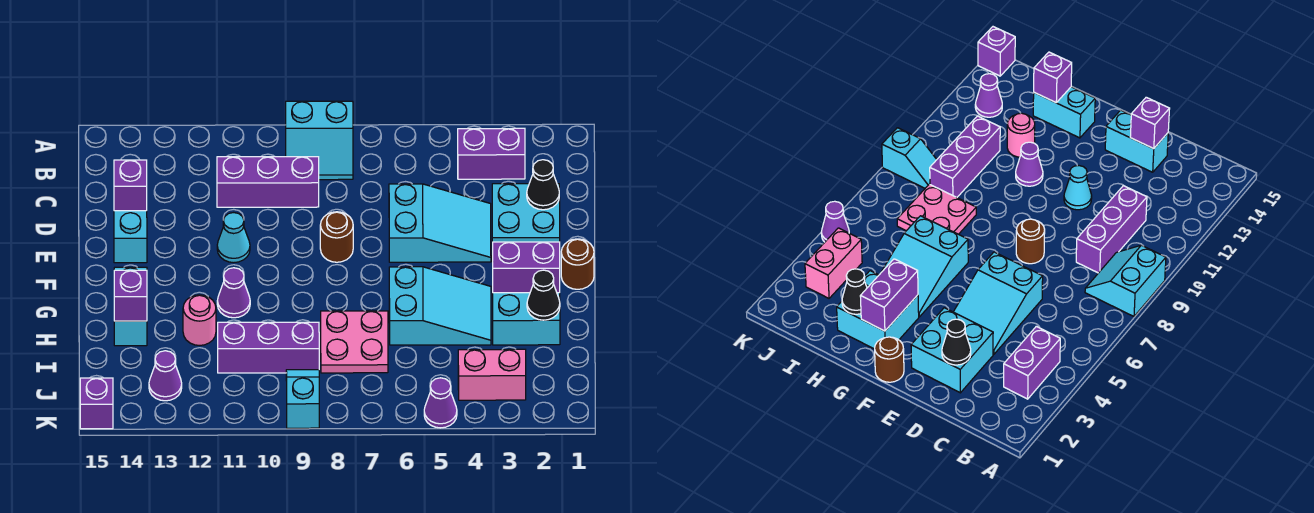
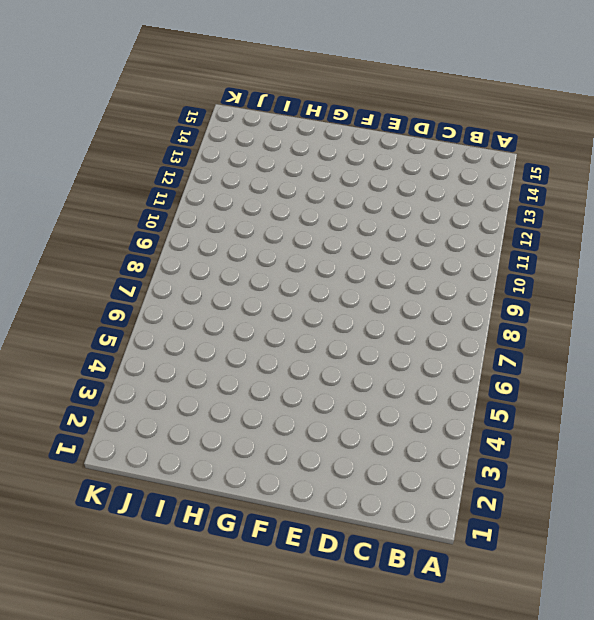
none -> cyan slope A8:B9 level 1 top A
none -> purple brick B3:B4 level 1
none -> purple brick C9:C11 level 1

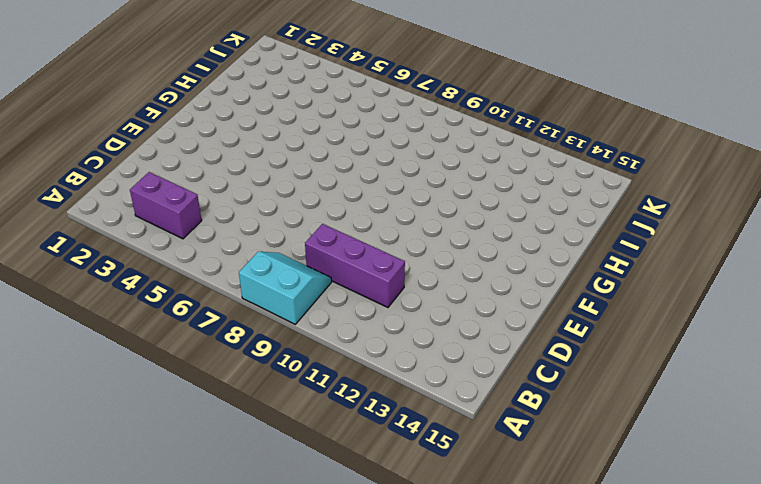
none -> cyan brick D2:E3 level 1
none -> cyan slope D4:E6 level 1 top 6
none -> cyan brick D14:E14 level 1

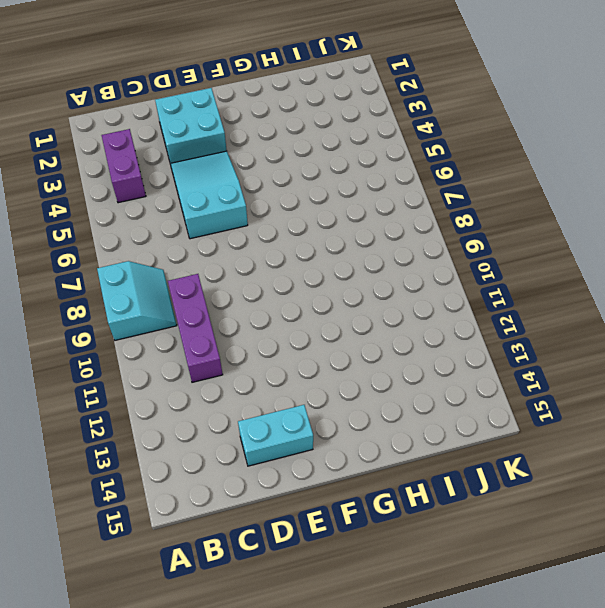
none -> brown round brick E8 level 1
none -> cyan cone E11 level 1
none -> brown round brick F1 level 1

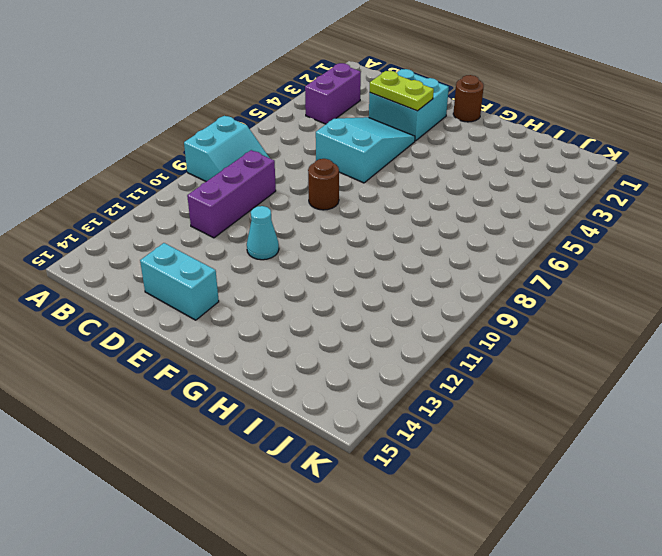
lime plate D3:E3 level 2 -> none
none -> cyan brick G2:H3 level 1
none -> cyan slope G4:H6 level 1 top 6
none -> purple cone G11 level 1

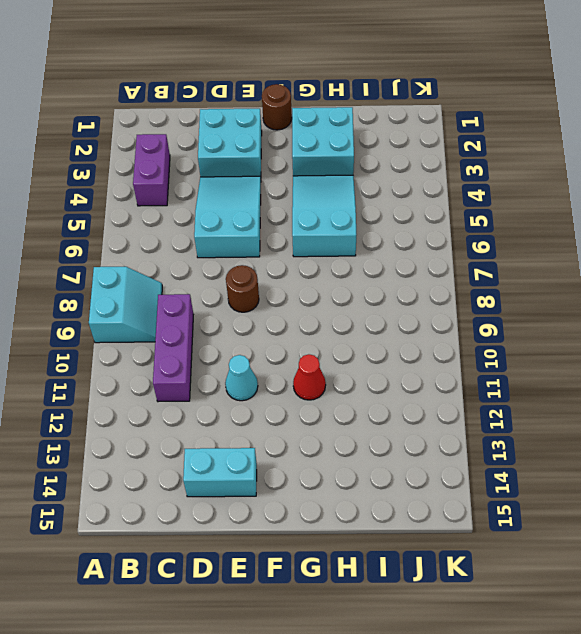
red cone G11 level 1 -> purple cone G11 level 1
none -> cyan brick G14:H14 level 1
none -> pink plate H7:I8 level 1
none -> pink round brick H12 level 1

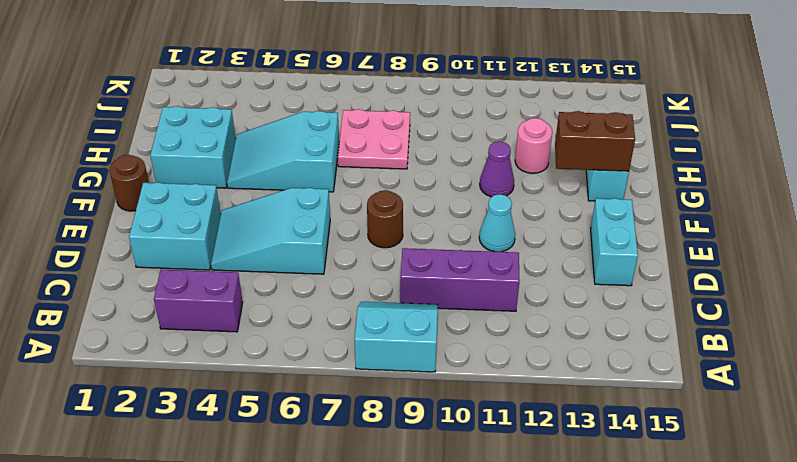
brown brick G13:G14 level 2 -> none
none -> purple brick I9:I11 level 1
none -> pink brick J3:J4 level 1
none -> cyan slope J9:K9 level 1 top K

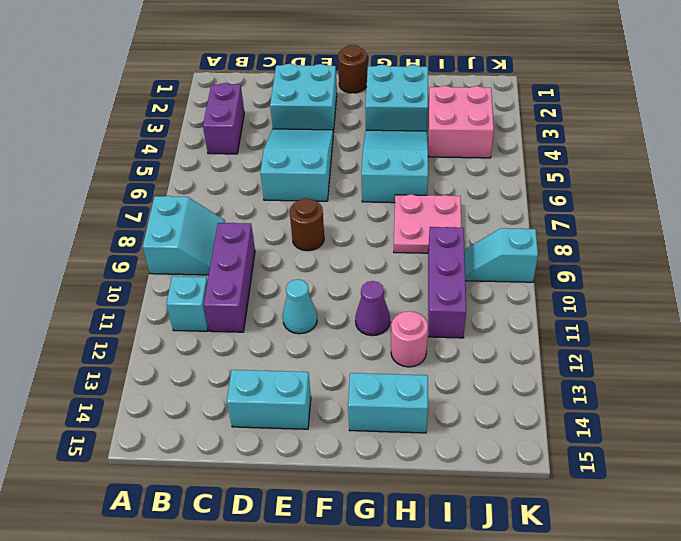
cyan brick B11 level 1 -> none
pink brick I3:J4 level 1 -> pink brick J3:J4 level 1
none -> purple cone J13 level 1
none -> purple cone K5 level 1
none -> purple brick K15 level 1

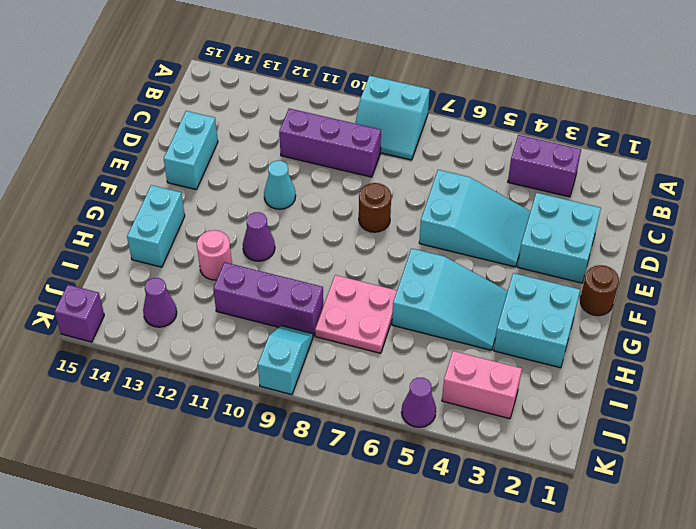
none -> black cone D2 level 2
none -> purple brick D14 level 2
none -> purple brick G2:G3 level 2

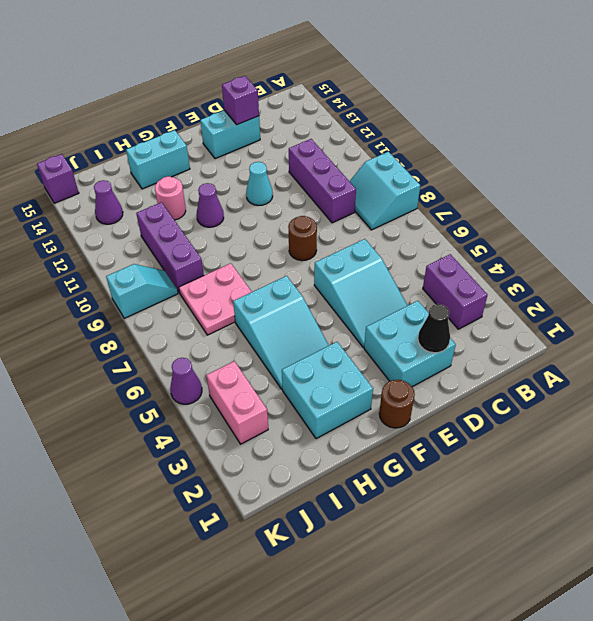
none -> purple brick G2:G3 level 2
none -> black cone H2 level 2
none -> purple brick H14 level 2

